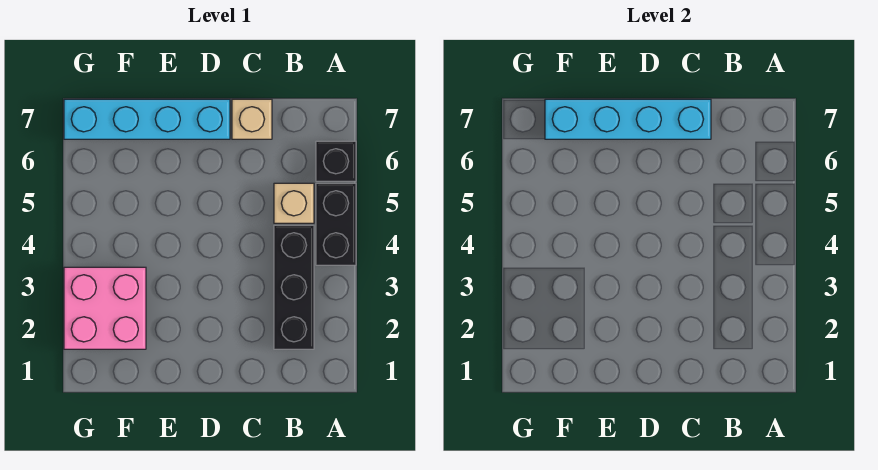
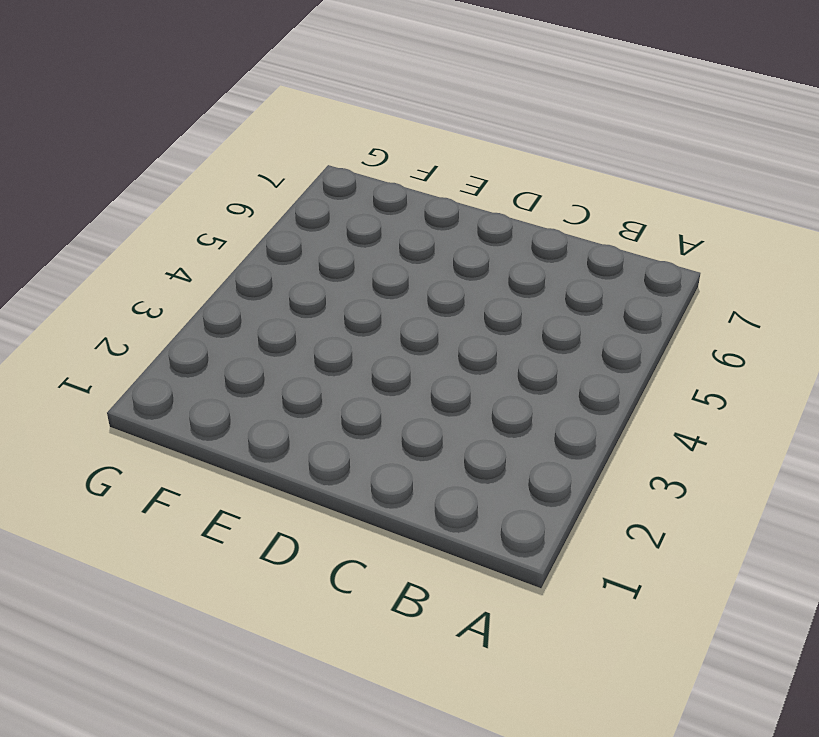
none -> black brick A4:A5 level 1
none -> black brick A6 level 1

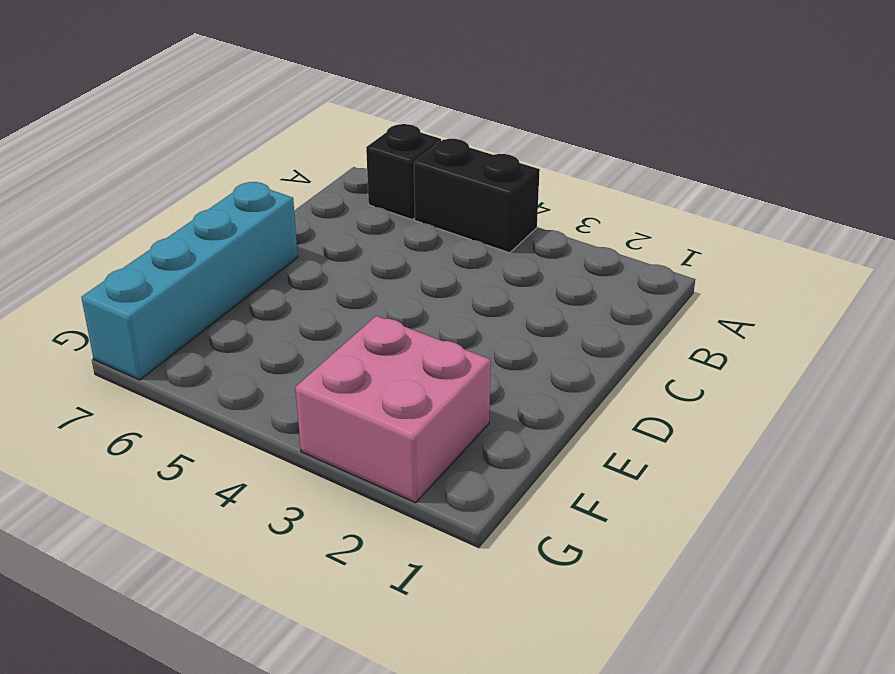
none -> black brick B2:B4 level 1
none -> tan brick B5 level 1

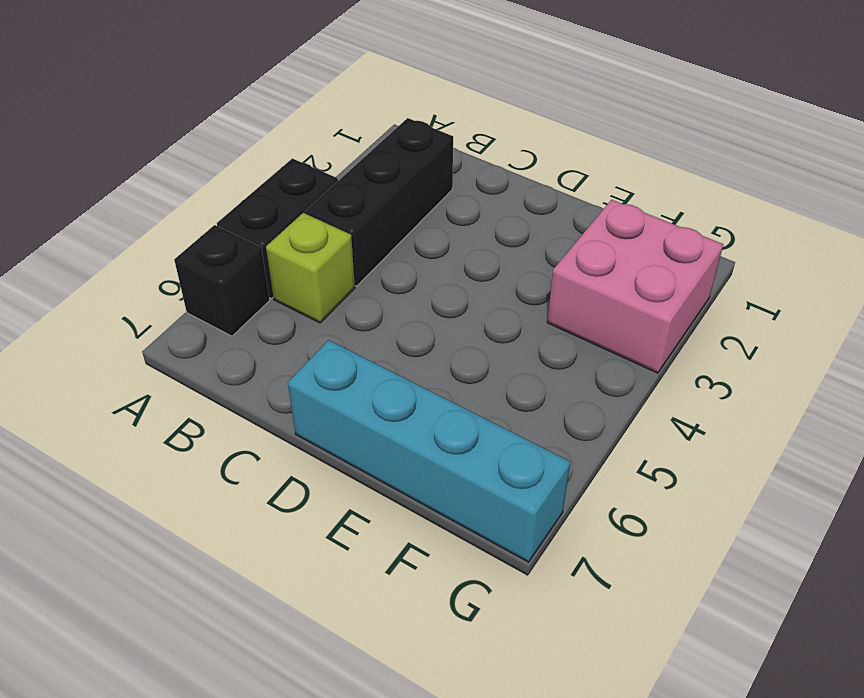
lime brick B5 level 1 -> tan brick B5 level 1
none -> tan brick C7 level 1
none -> cyan brick C7:F7 level 2

